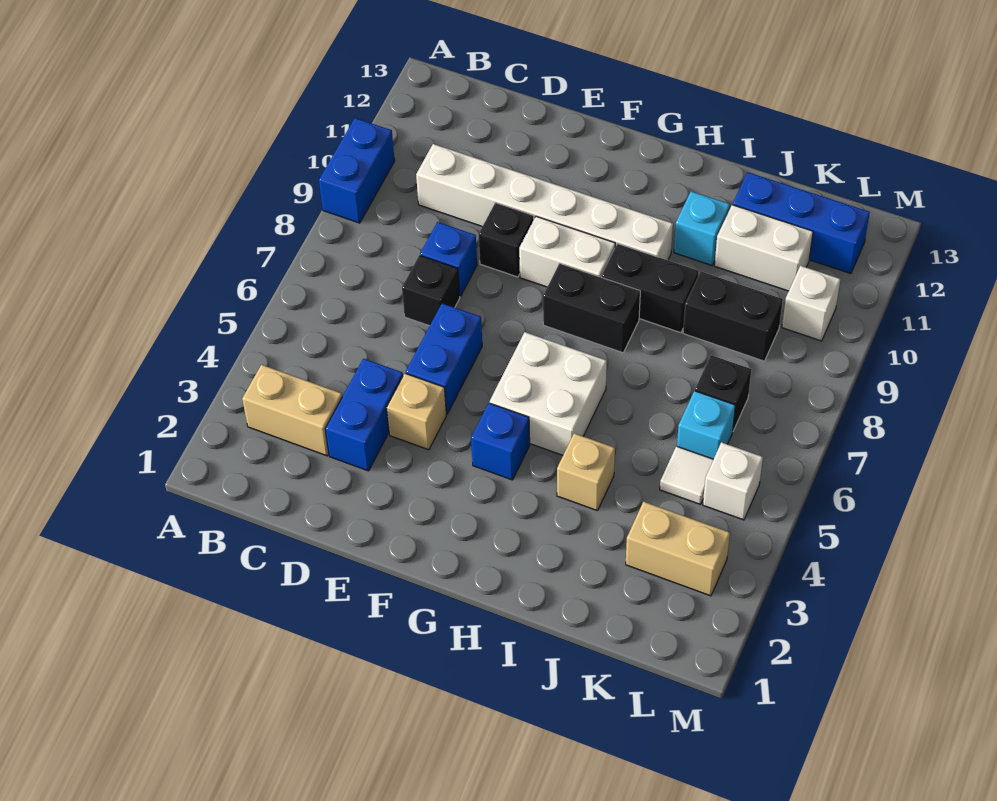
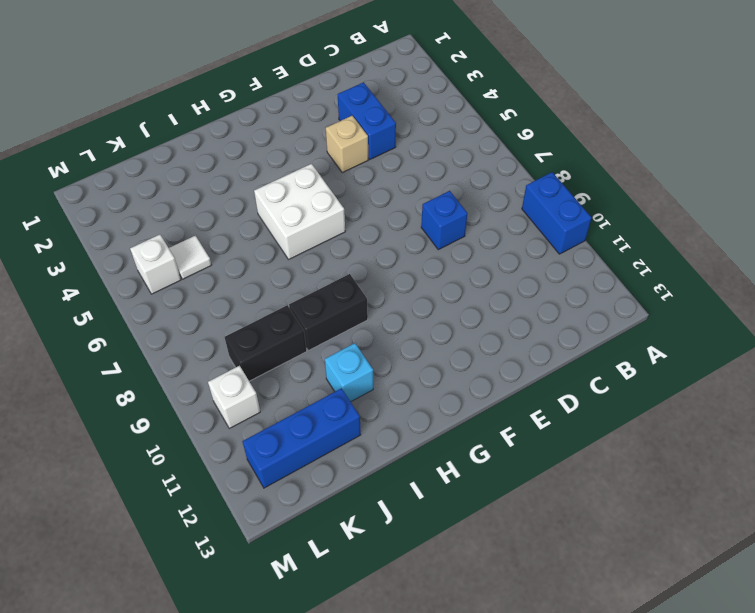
none -> tan brick B3:C3 level 1
none -> white brick C10:H10 level 1
none -> black brick D7 level 1

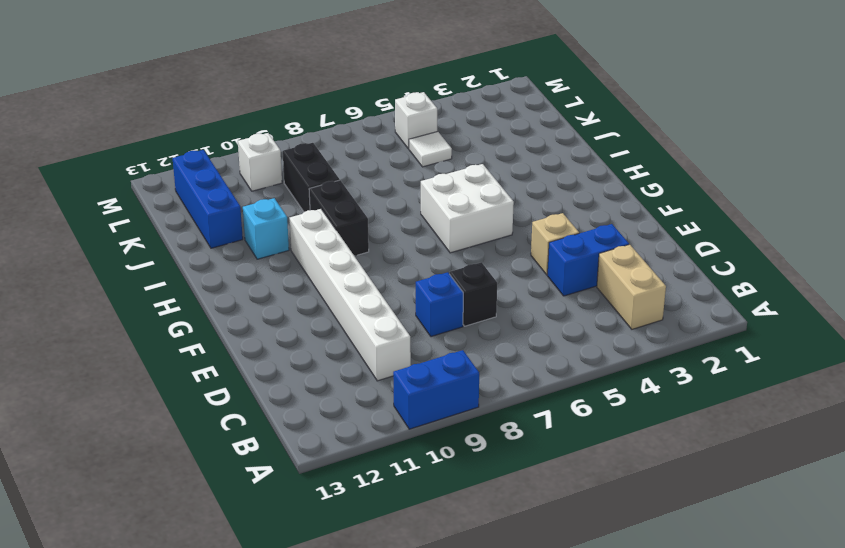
none -> blue brick E5:E6 level 1
none -> black brick E9 level 1
none -> white brick F9:G9 level 1

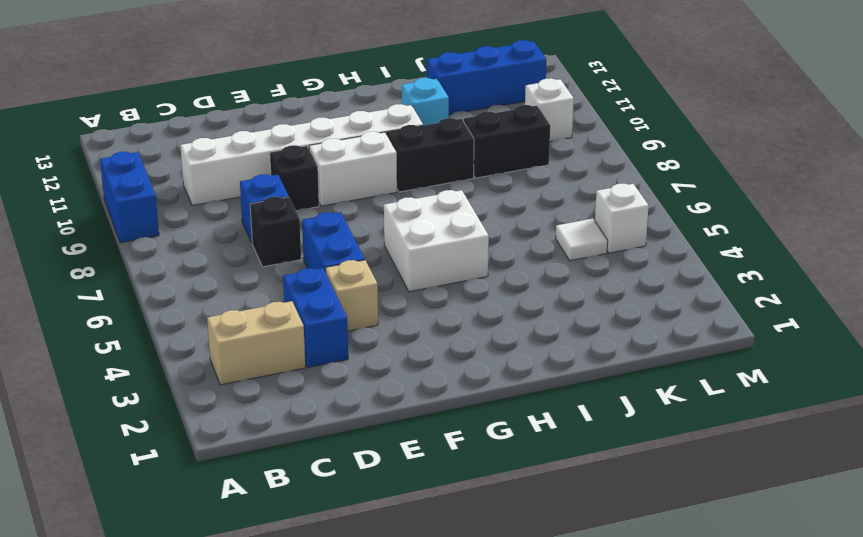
none -> blue brick G4 level 1
none -> black brick G8:H8 level 1
none -> tan brick I4 level 1

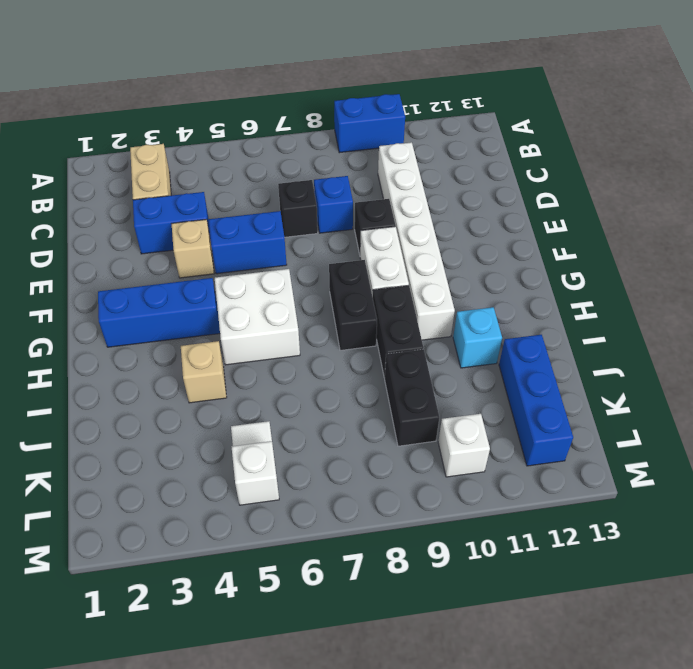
blue brick G2:G4 level 1 -> blue brick G4 level 1
none -> white brick J11:K11 level 1
none -> tan brick K3:L3 level 1
none -> cyan brick K6 level 1

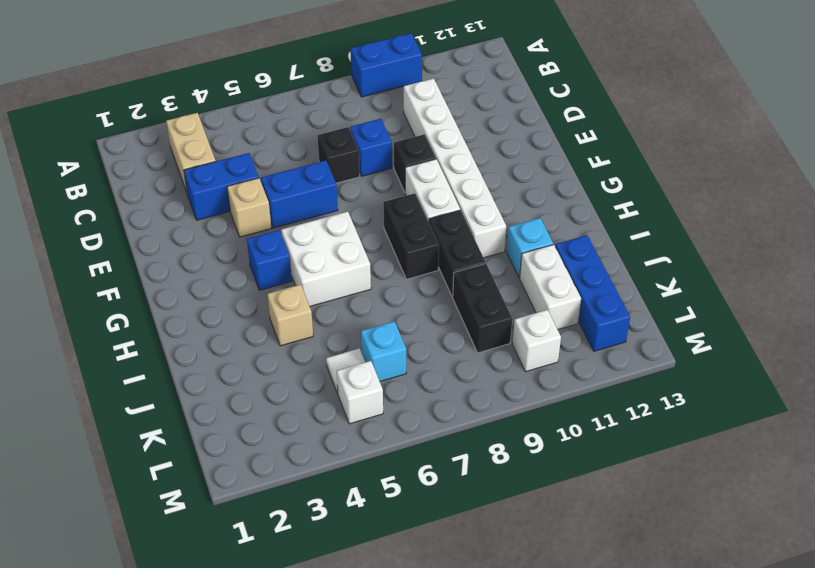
none -> tan brick K3:L3 level 1
none -> black brick K7 level 1

